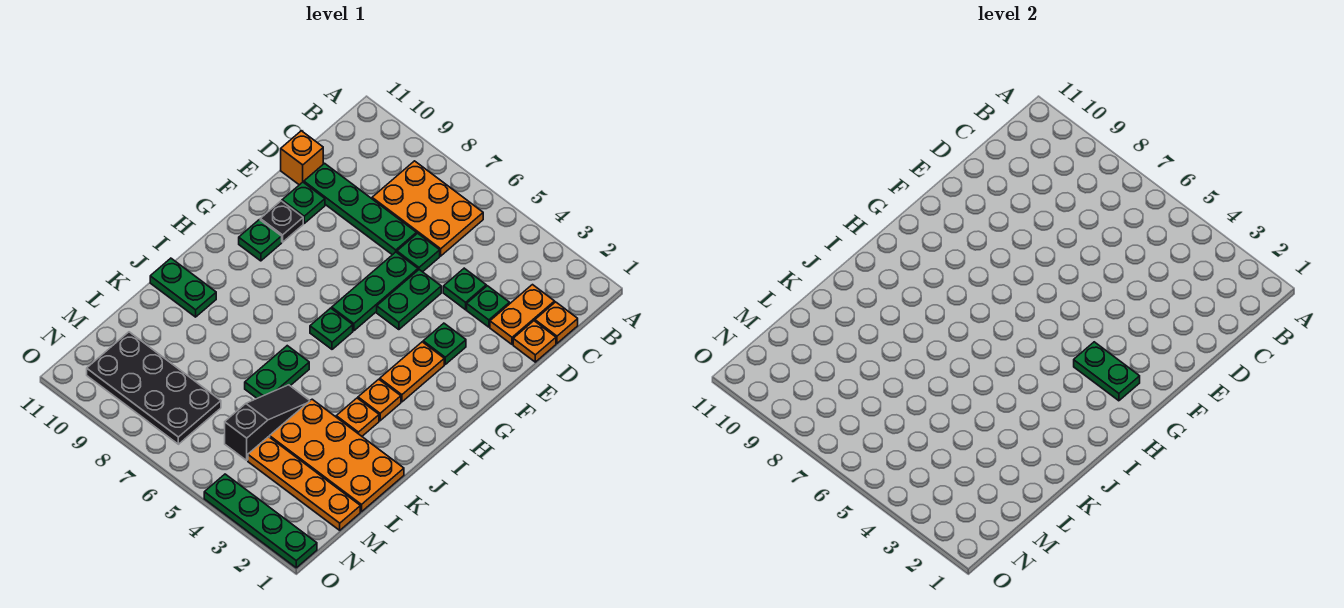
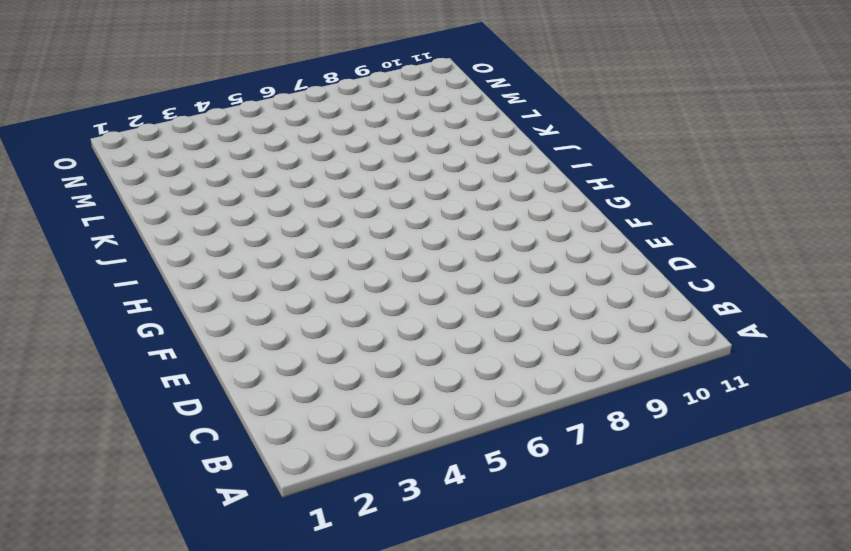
none -> orange plate B6:C8 level 1
none -> orange plate C1 level 1
none -> orange plate C2:D2 level 1

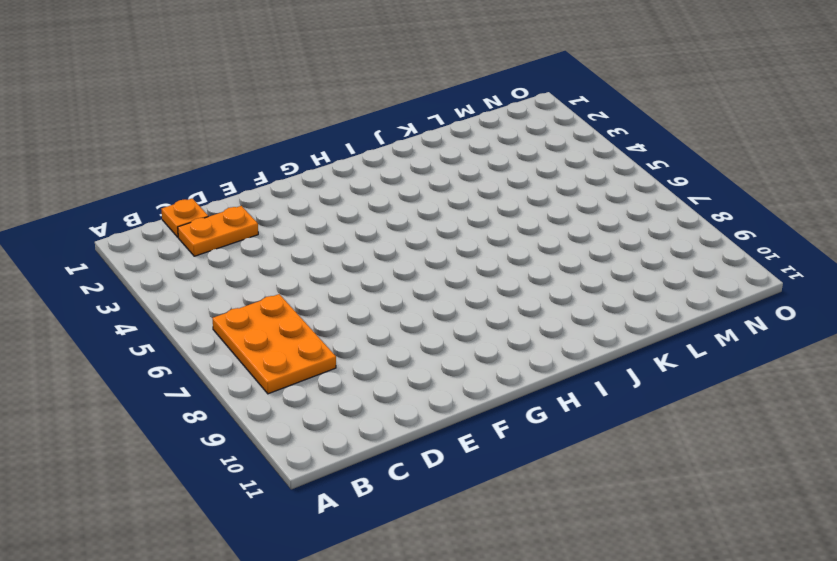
none -> orange plate D1 level 1
none -> green plate D3 level 1
none -> green plate D4 level 1

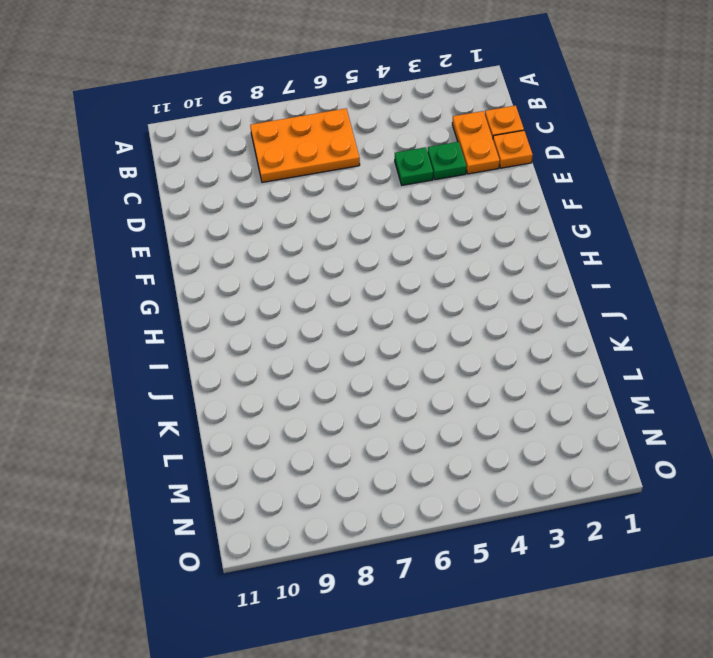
none -> green plate D6 level 1
none -> green plate D7:D10 level 1
none -> orange brick D11 level 1

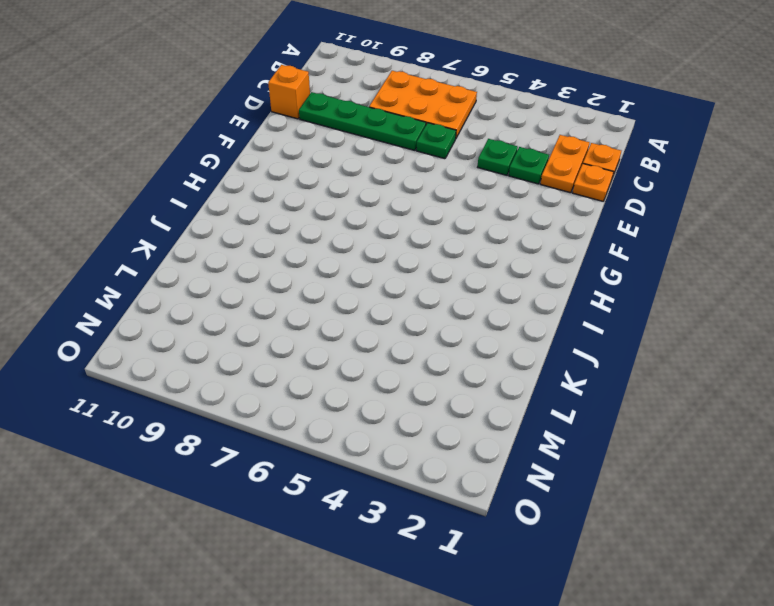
none -> green plate E5:F5 level 1
none -> green plate E6:G6 level 1
none -> green plate E10 level 1

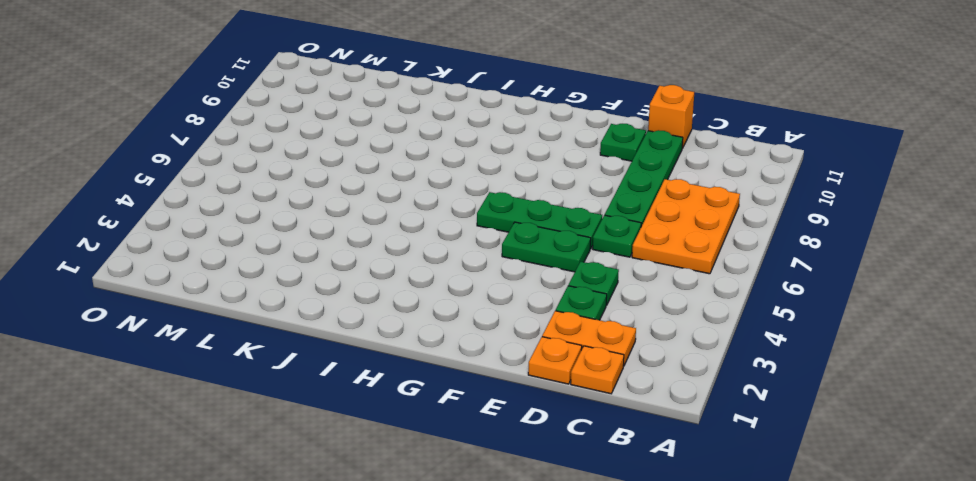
none -> green plate F3 level 1
none -> black plate F10 level 1
none -> orange plate G3:H3 level 1

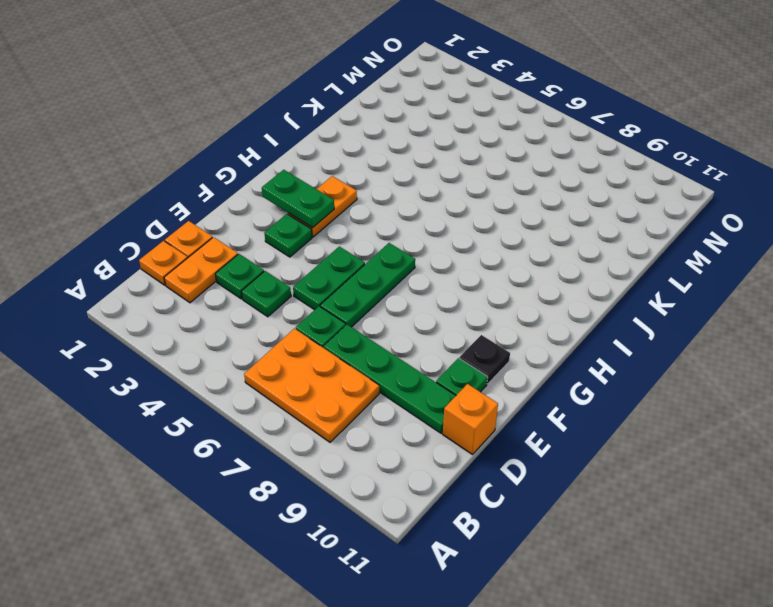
none -> green plate G10 level 1
none -> green plate H6 level 1
none -> orange plate I3 level 1

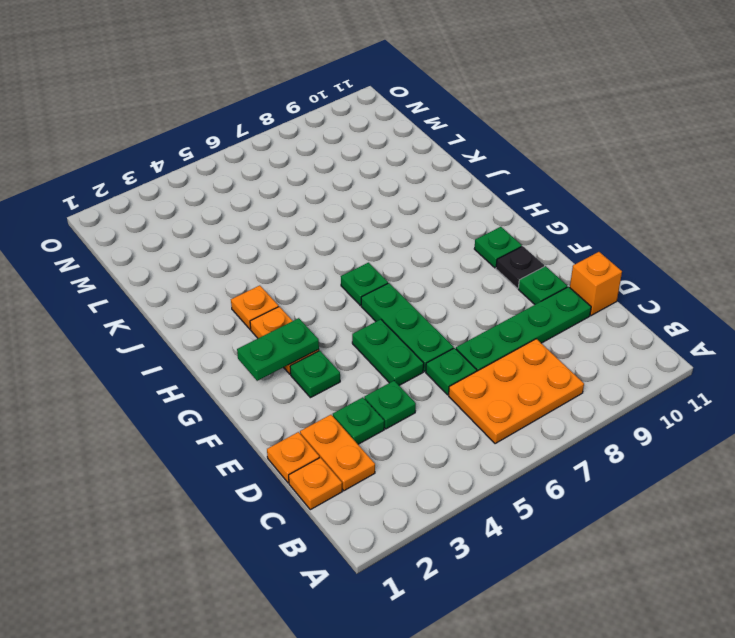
none -> orange plate J3 level 1
none -> green plate J6:K6 level 1
none -> green plate J10:J11 level 1

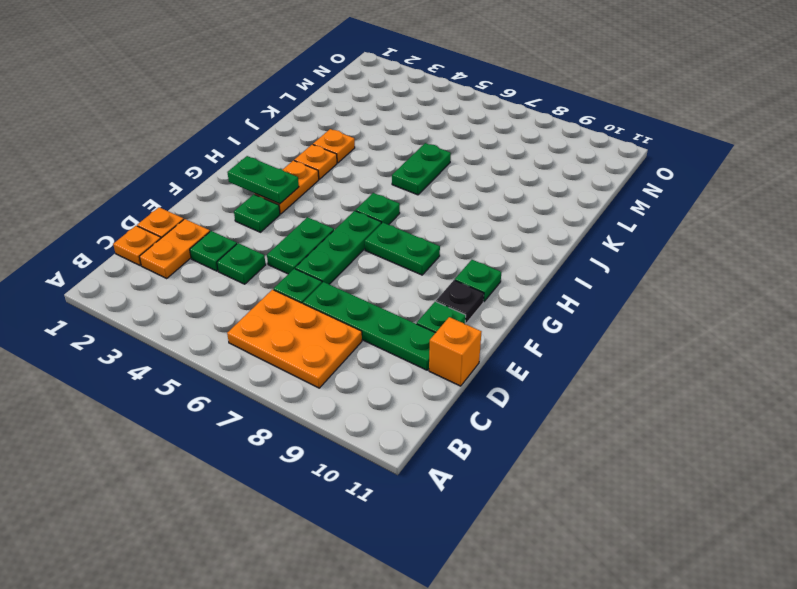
green plate G7:G8 level 1 -> green plate J10:J11 level 1
none -> orange plate K1:L4 level 1
none -> black slope K5:M5 level 1 top M
none -> orange plate M1:M4 level 1

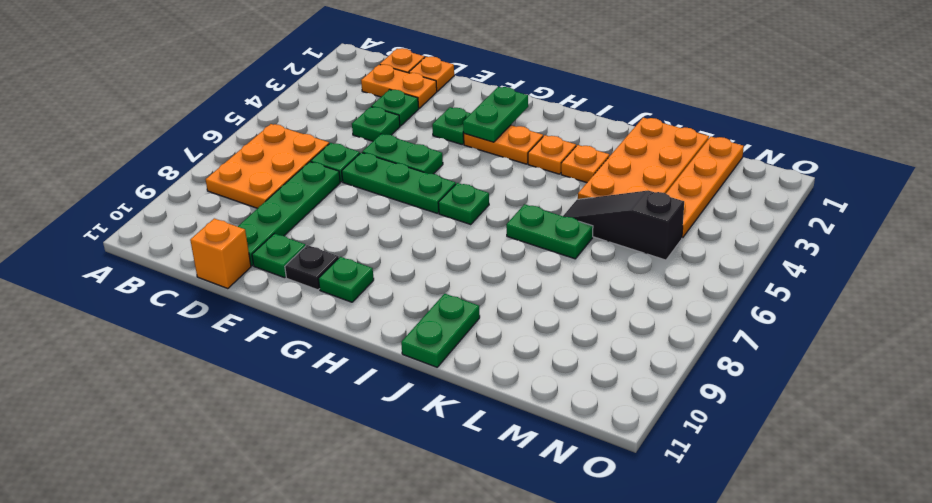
none -> black plate M7:N10 level 1
none -> green plate O1:O4 level 1

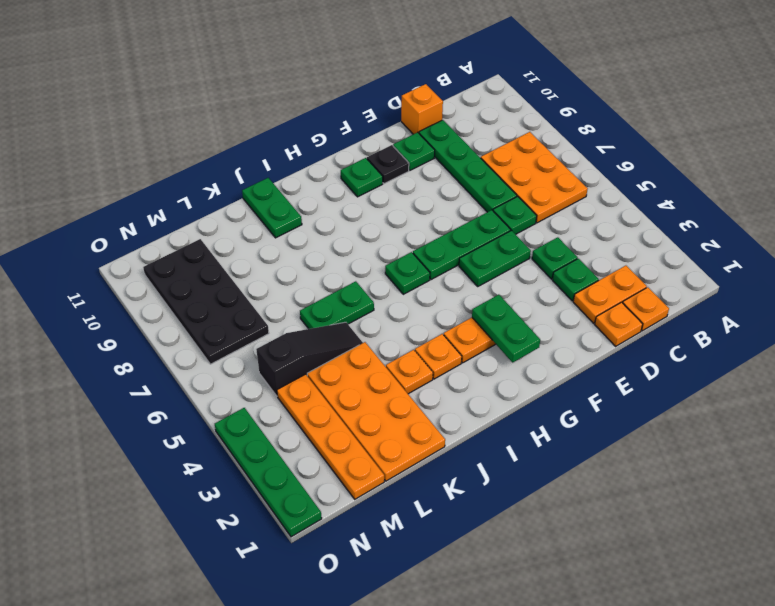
none -> green plate F3 level 1

